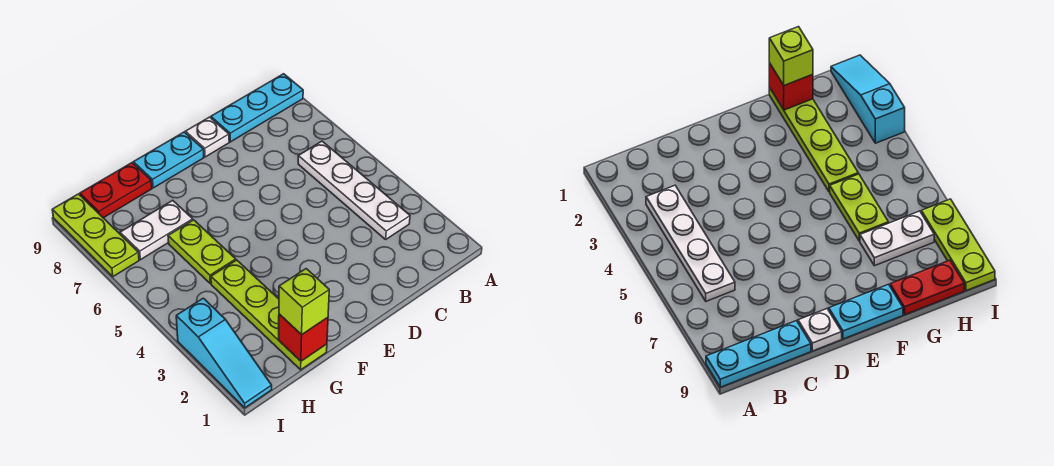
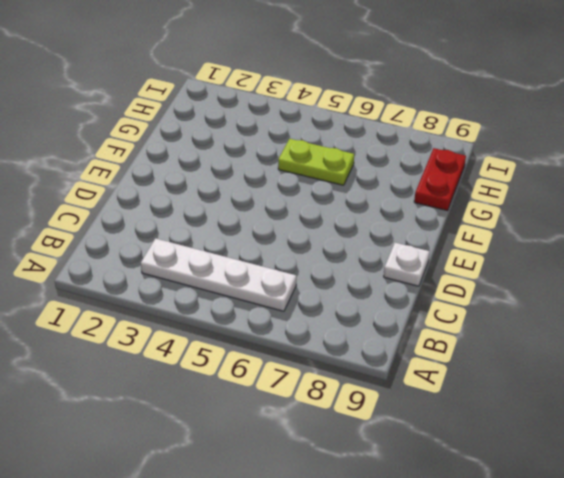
none -> cyan plate A9:C9 level 1
none -> cyan plate E9:F9 level 1
none -> lime plate G1:G4 level 1

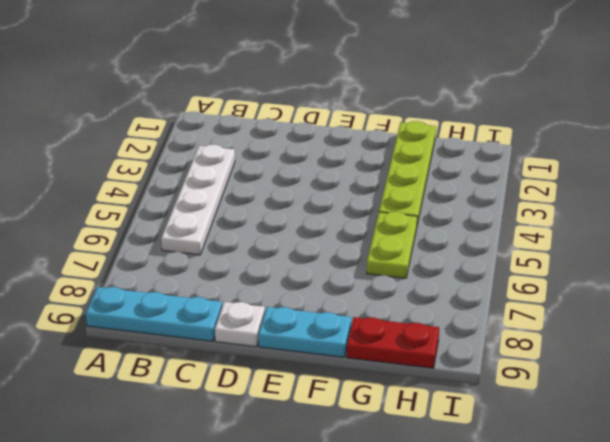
none -> white plate G7:H7 level 1
none -> cyan slope I1:I3 level 1 top 3
none -> lime plate I7:I9 level 1

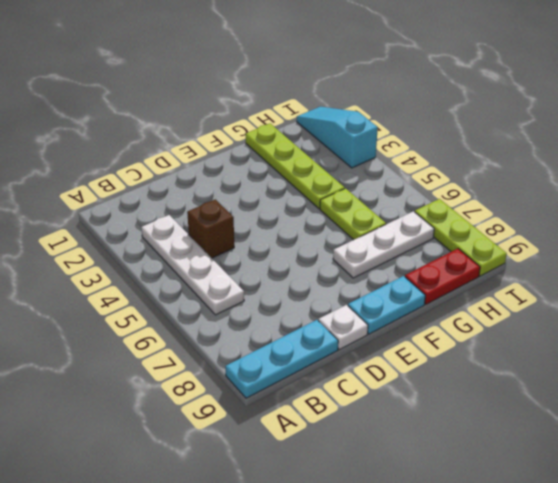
brown brick C4 level 1 -> none
white plate F7:H7 level 1 -> white plate G7:H7 level 1
none -> red brick G1 level 2
none -> lime brick G1 level 3

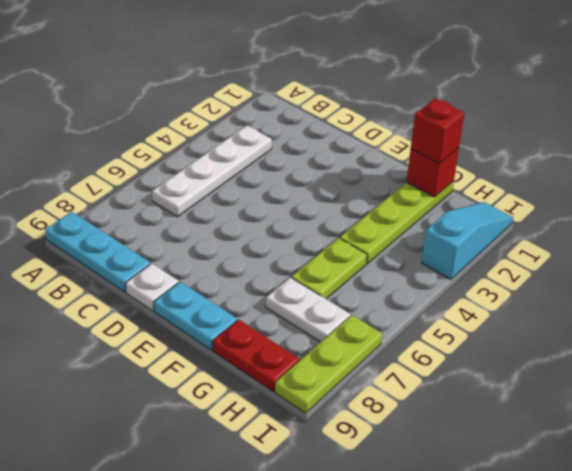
red brick G1 level 3 -> lime brick G1 level 3

